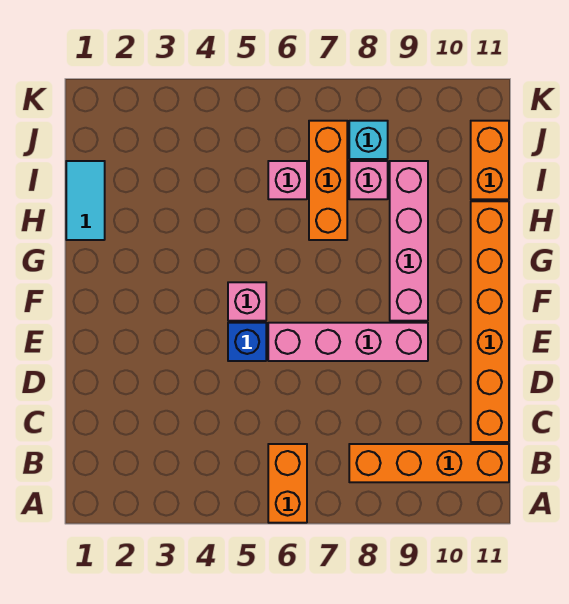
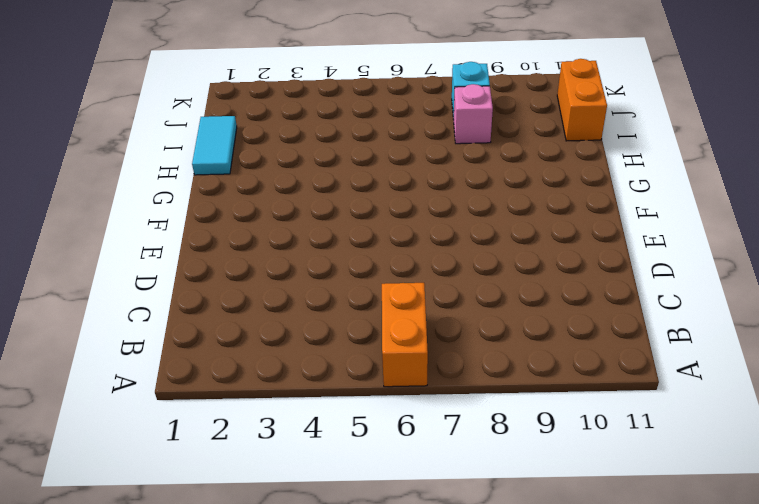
none -> orange brick B8:B11 level 1
none -> orange brick C11:H11 level 1
none -> blue brick E5 level 1

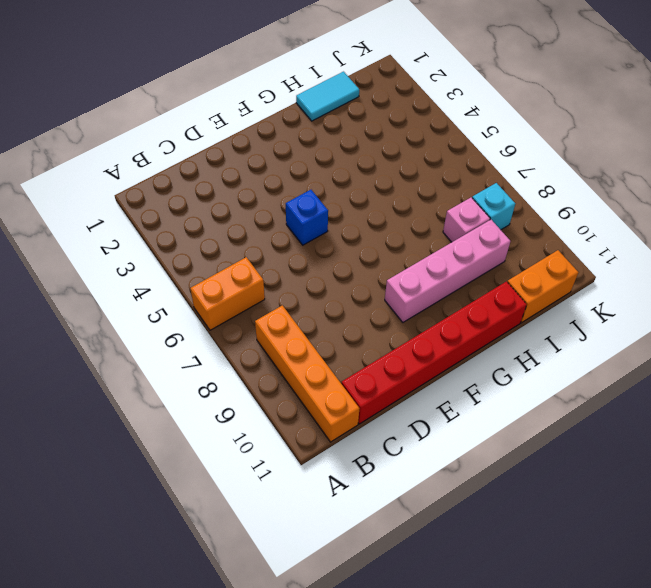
red brick C11:H11 level 1 -> orange brick C11:H11 level 1
none -> pink brick E6:E9 level 1
none -> pink brick F5 level 1
none -> orange brick H7:J7 level 1

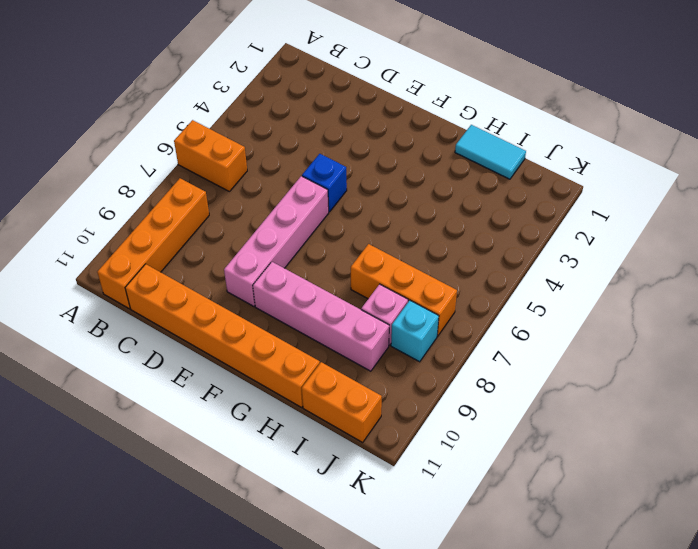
none -> pink brick F5 level 1
none -> pink brick I6 level 1

